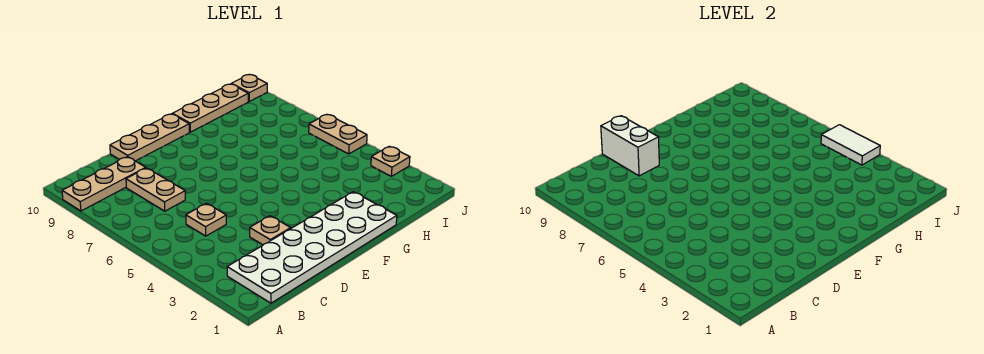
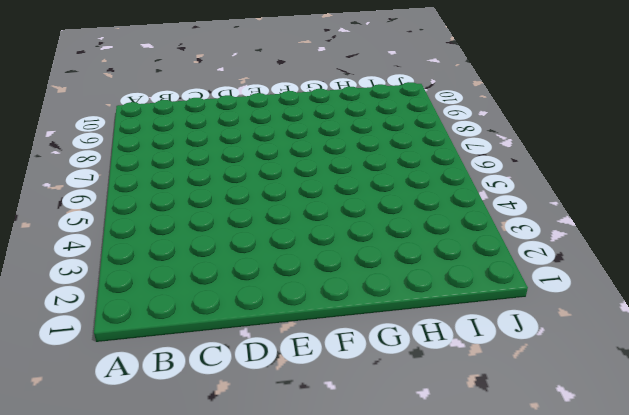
none -> tan plate A9:C9 level 1
none -> white plate B1:G2 level 1
none -> tan plate C5 level 1

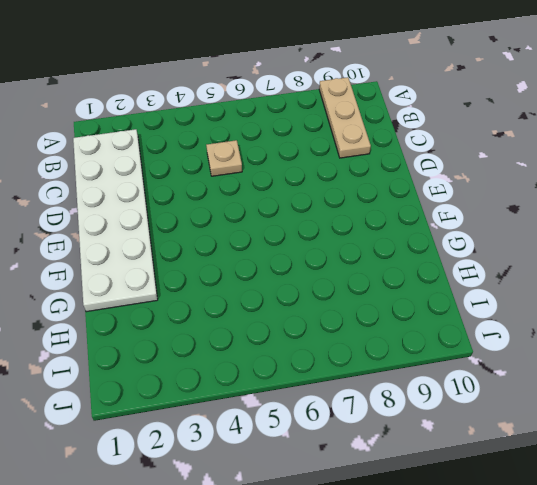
none -> tan plate C7:C8 level 1
none -> tan plate D3 level 1
none -> tan plate D10:F10 level 1

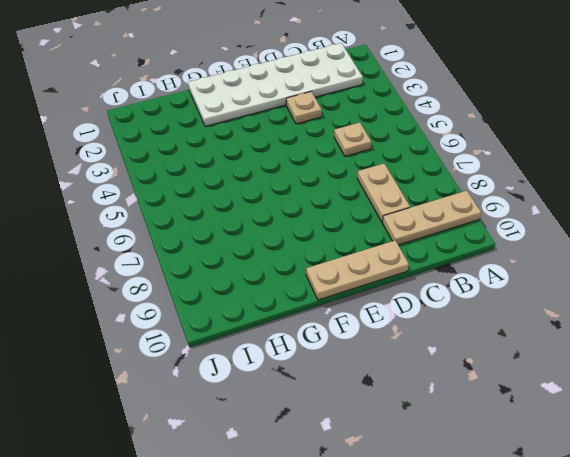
none -> tan plate G10:I10 level 1
none -> tan plate J3 level 1
none -> tan plate J5:J6 level 1

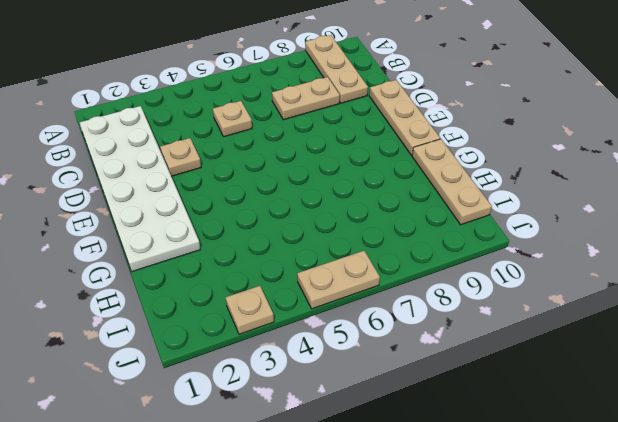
none -> tan plate J10 level 1
none -> white brick D9:D10 level 2
none -> white tile J4:J5 level 2

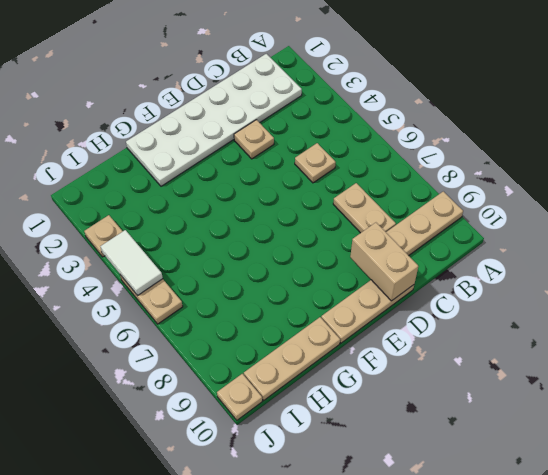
tan brick D9:D10 level 2 -> white brick D9:D10 level 2

